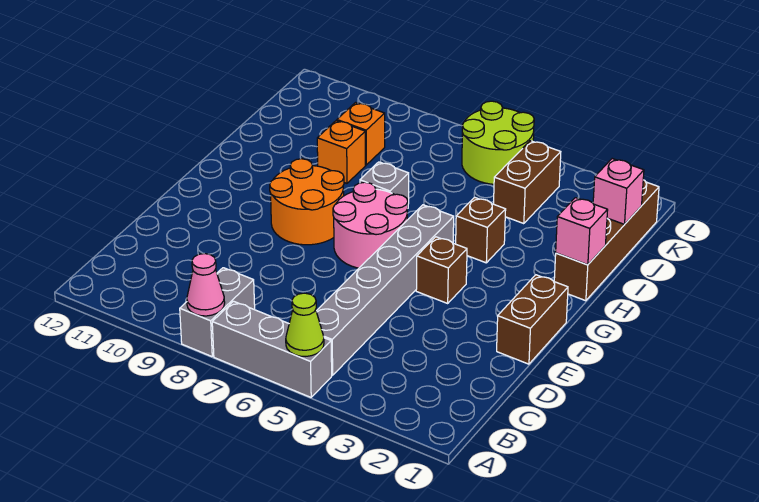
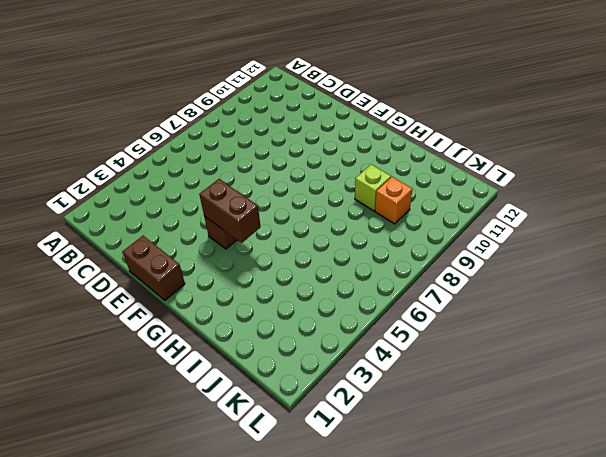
brown brick F4:G4 level 2 -> brown brick J4:K4 level 1
lime brick I9 level 1 -> orange brick I9 level 1
none -> grey brick A5:A7 level 1
none -> grey brick A8:B8 level 1
none -> grey brick B5:G5 level 1

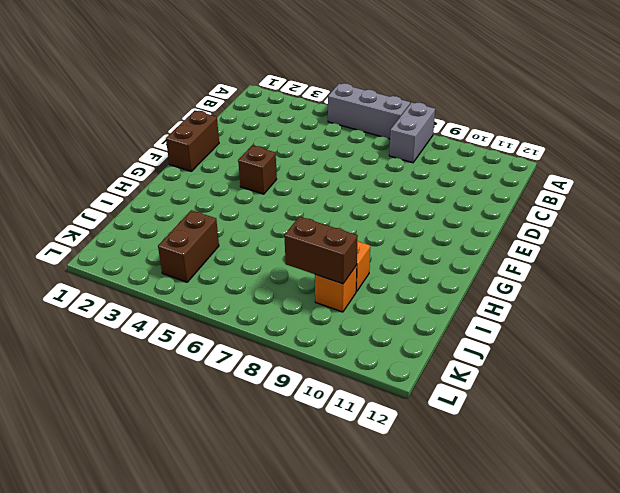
brown brick J8:J9 level 2 -> none
none -> grey brick B5:G5 level 1
none -> pink round brick F6:G7 level 1
none -> orange round brick F8:G9 level 1

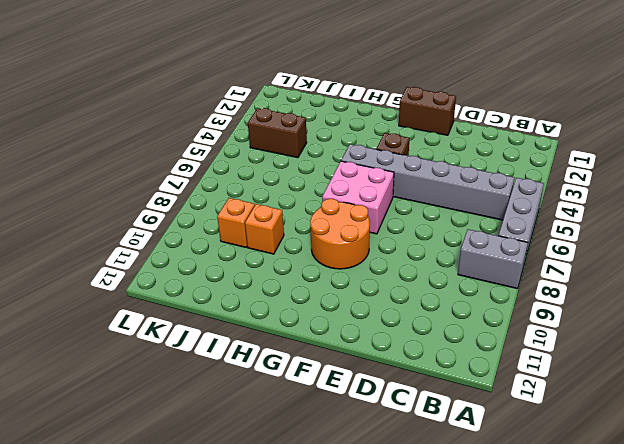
pink brick F6:G7 level 1 -> pink round brick F6:G7 level 1
none -> brown brick H1:K1 level 1
none -> brown brick H4 level 1
none -> grey brick H7 level 1

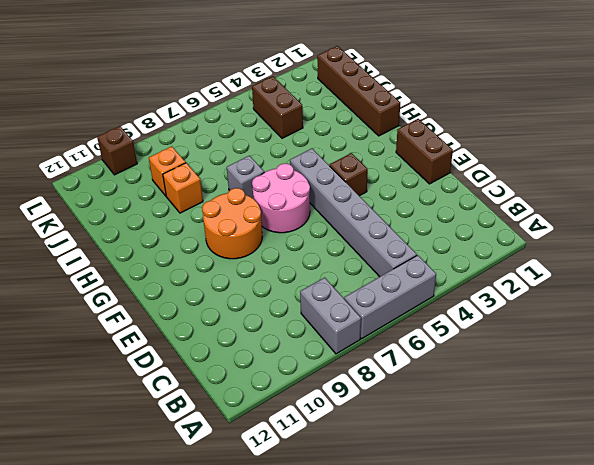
brown brick L10 level 1 -> brown brick H4 level 1
none -> lime round brick K5:L6 level 1
none -> lime cone A5 level 2
none -> pink cone A8 level 2

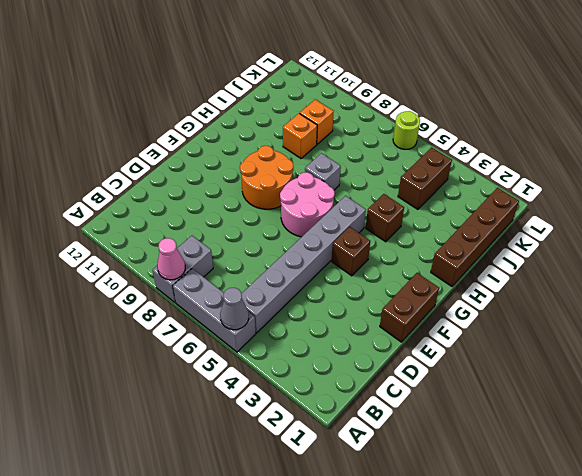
grey cone A5 level 2 -> lime cone A5 level 2
lime round brick L6 level 1 -> lime round brick K5:L6 level 1
none -> pink brick H1 level 2
none -> pink brick J1 level 2

